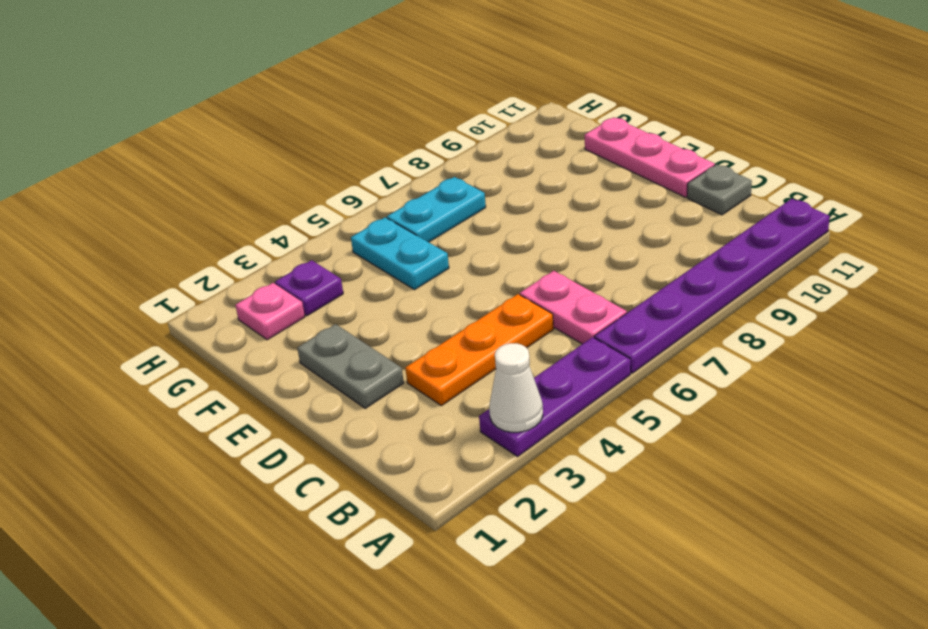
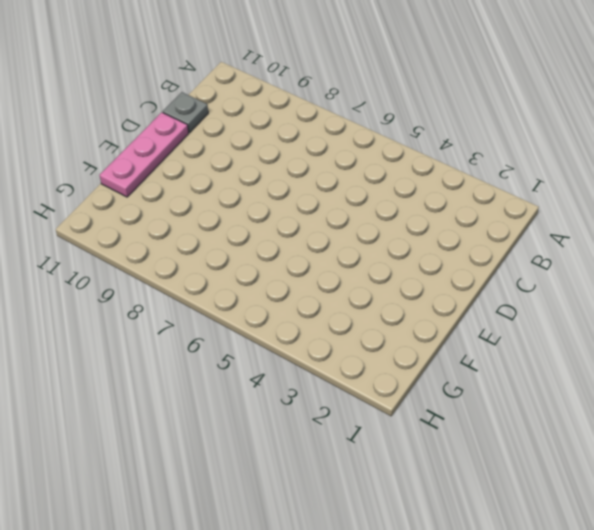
none -> purple plate A3:A5 level 1
none -> purple plate A6:A11 level 1
none -> pink plate B6:C6 level 1

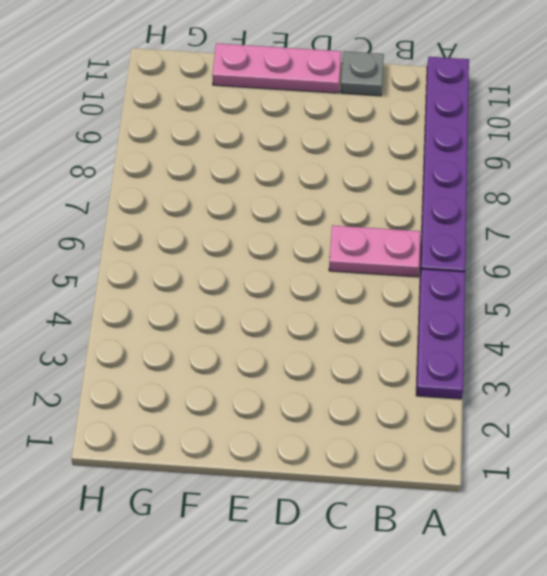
none -> orange plate C3:C5 level 1
none -> grey plate D2:E2 level 1
none -> cyan plate F5:G5 level 1

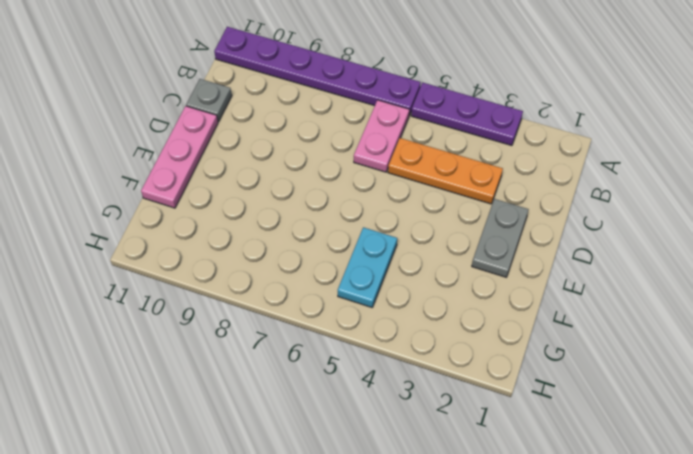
none -> pink plate G2 level 1
none -> purple plate G3 level 1
none -> cyan plate G6:G7 level 1

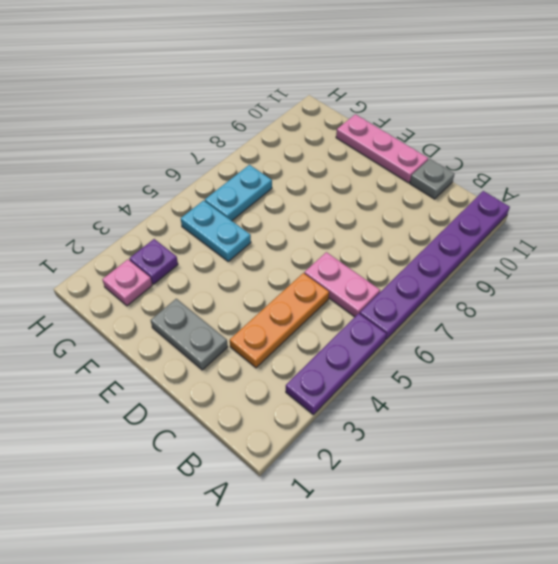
none -> white cone A3 level 2

